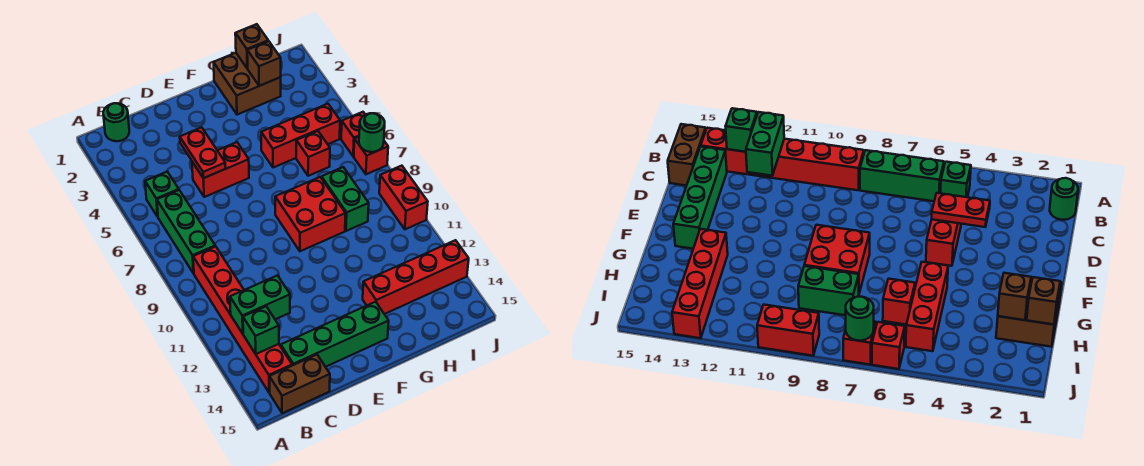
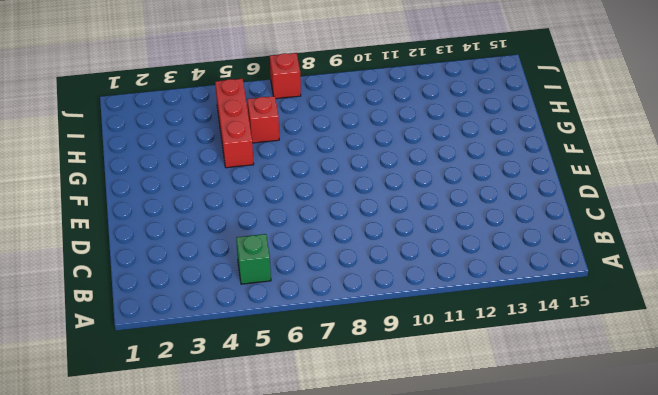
none -> green round brick B1 level 1
none -> green brick B6:B8 level 1
none -> red brick B9:B14 level 1

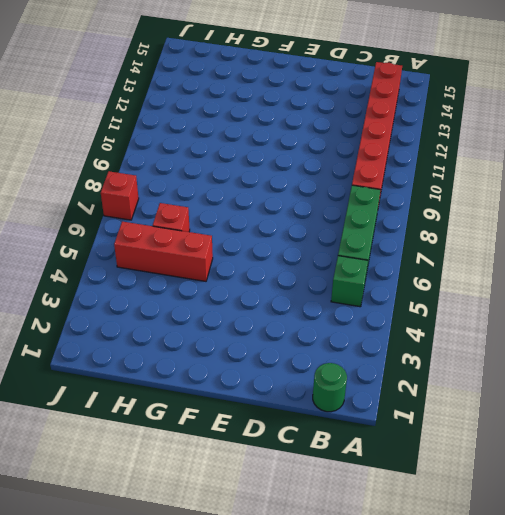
none -> brown brick B15:C15 level 1
none -> green brick C14:F14 level 1
none -> red brick D5:E5 level 1

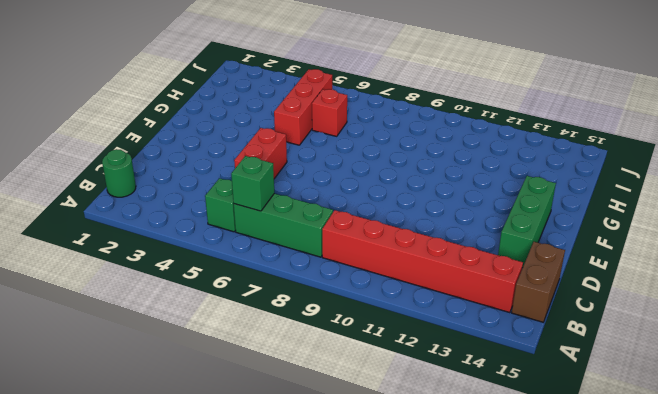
green brick B6 level 2 -> green brick B13 level 2
green brick D14:F14 level 1 -> green brick C14:F14 level 1
none -> red brick F8:G9 level 1
none -> brown brick G1:H2 level 1
none -> red brick G13:J13 level 1

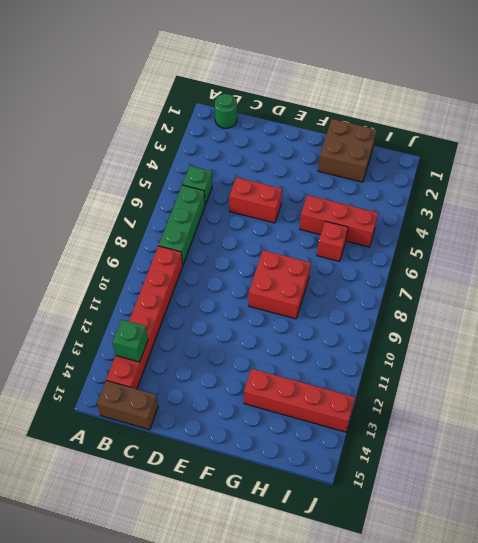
none -> green brick C14:F14 level 1
none -> green brick H8:H9 level 1
none -> red brick J6 level 1

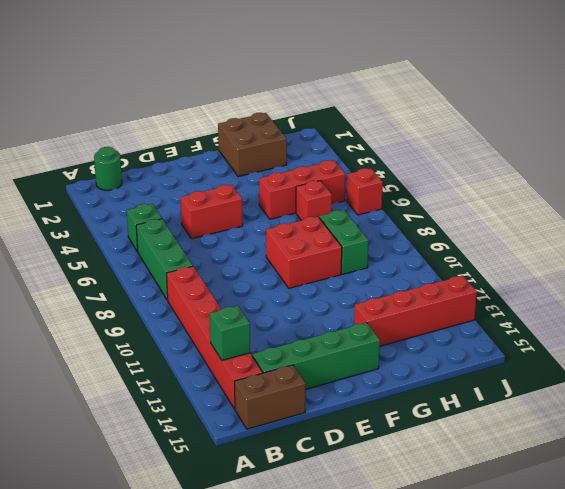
none -> red brick J7 level 1
none -> red brick J9:J10 level 1
none -> green brick B12:C12 level 2

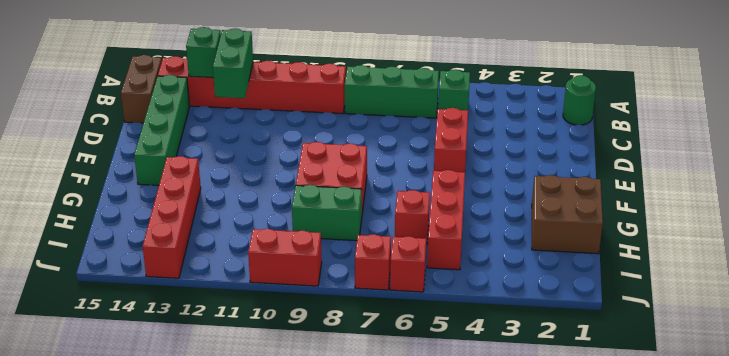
none -> red plate D4:D5 level 2
none -> brown brick H1 level 2
none -> brown brick H2 level 2

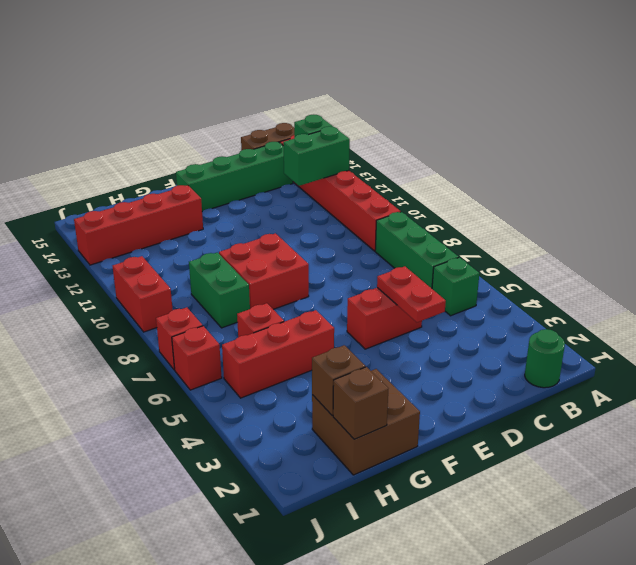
none -> green round brick J7 level 2

